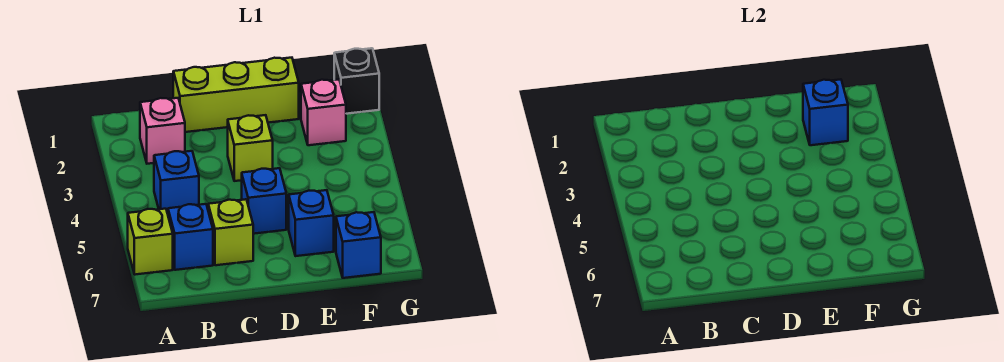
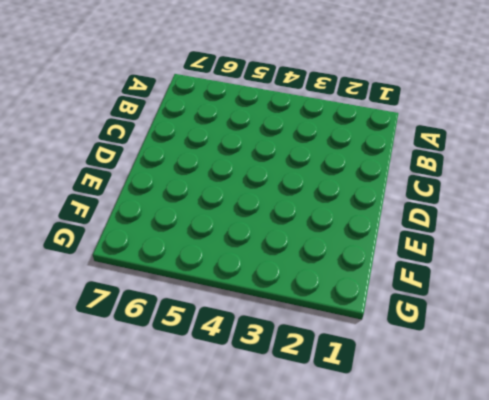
none -> lime brick A6 level 1
none -> pink brick B2 level 1
none -> blue brick B4 level 1

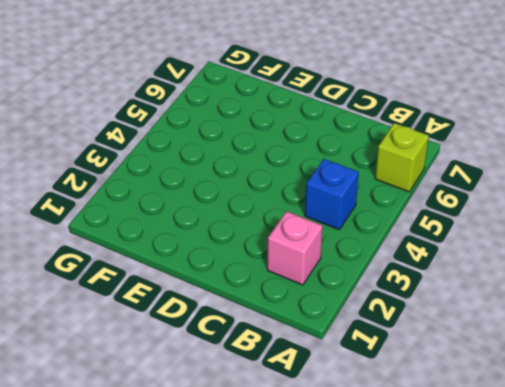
none -> blue brick B6 level 1
none -> lime brick C1:E1 level 1
none -> lime brick C6 level 1

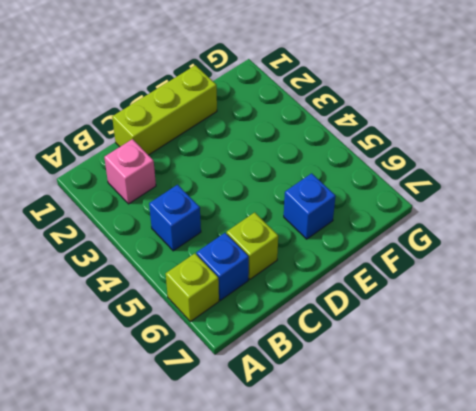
none -> lime brick D3 level 1
none -> blue brick D5 level 1
none -> pink brick F2 level 1

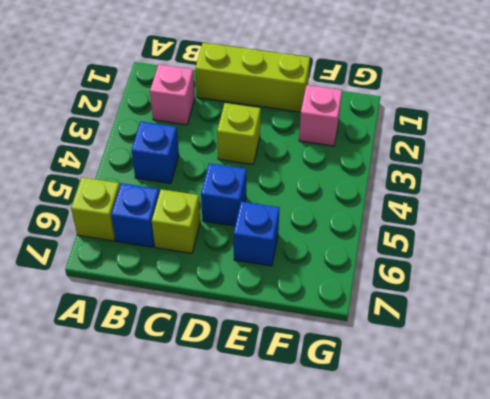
none -> blue brick F7 level 1
none -> black brick G1 level 1
none -> blue brick F2 level 2

